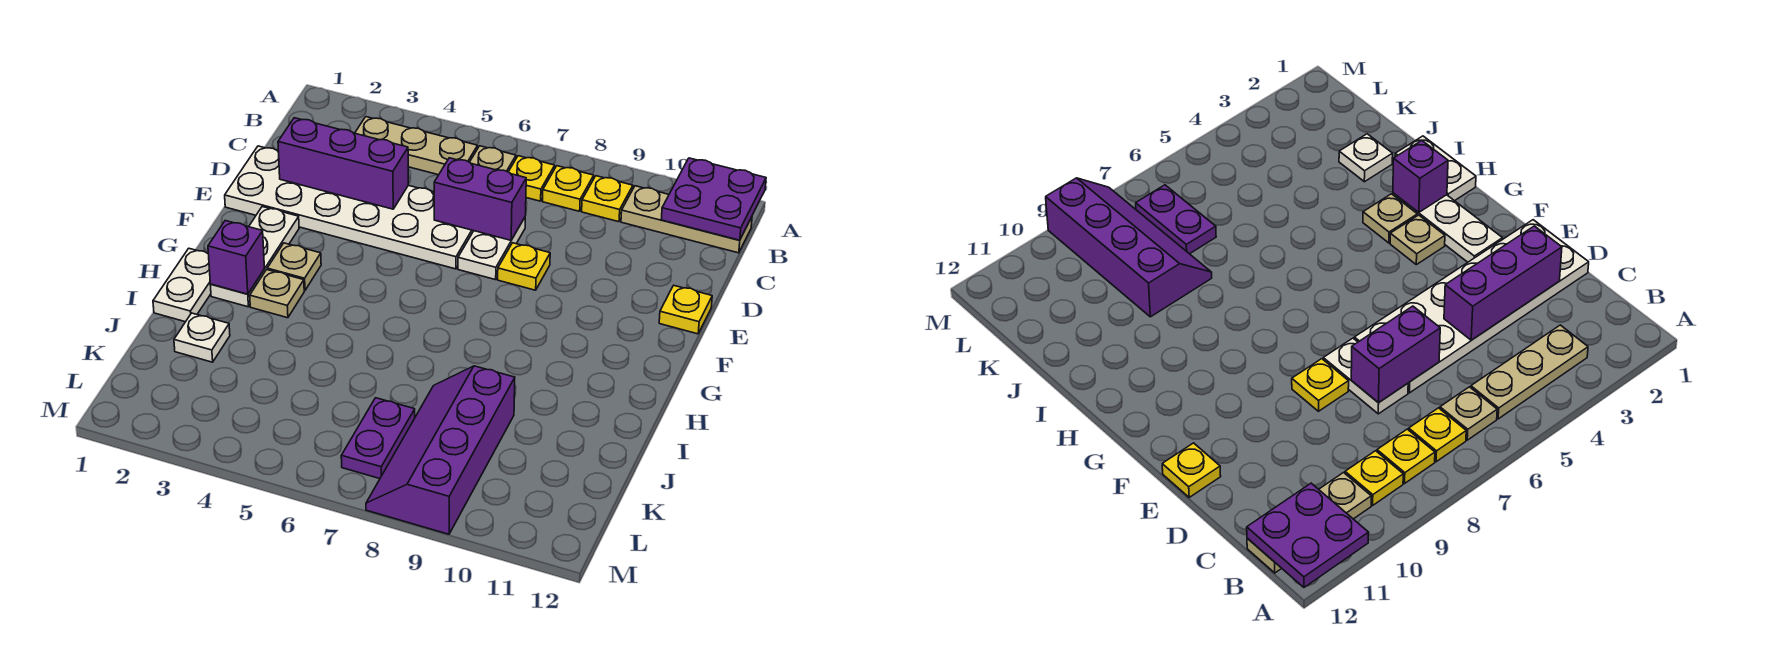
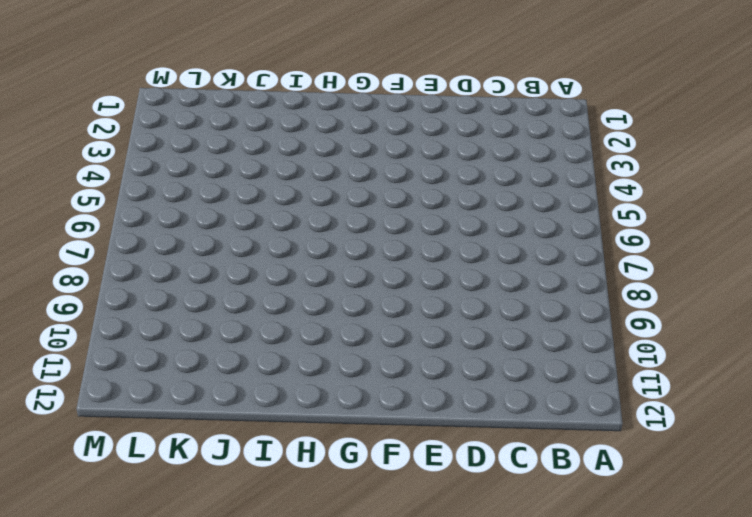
none -> tan plate B3:B5 level 1
none -> tan plate B6 level 1
none -> yellow plate B7 level 1

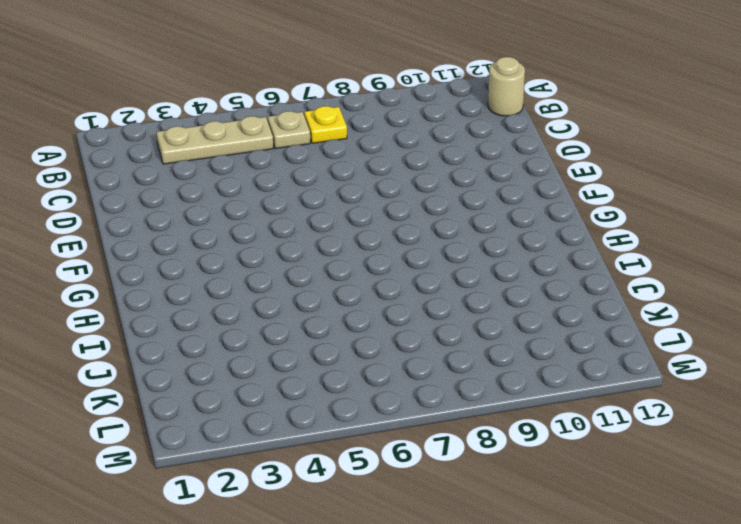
tan round brick B12 level 1 -> tan plate B10:B12 level 1
none -> yellow plate B8 level 1
none -> yellow plate B9 level 1
none -> white plate D1:E6 level 1

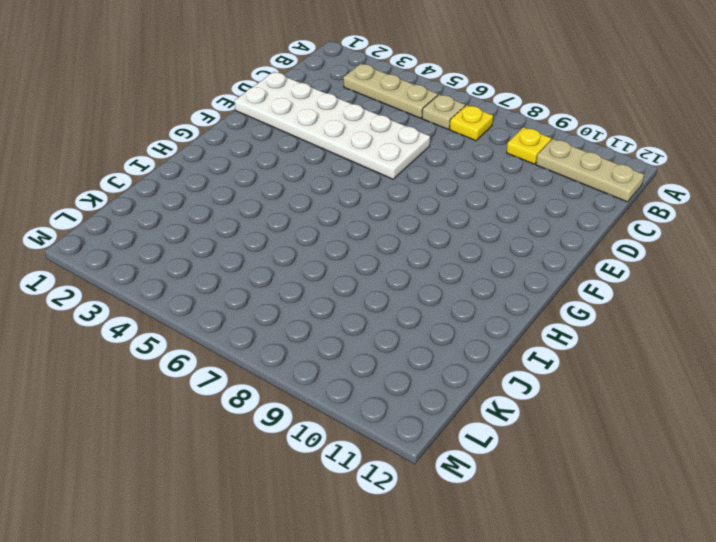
none -> yellow plate B8 level 1
none -> white plate D7:E7 level 1
none -> yellow plate E8 level 1

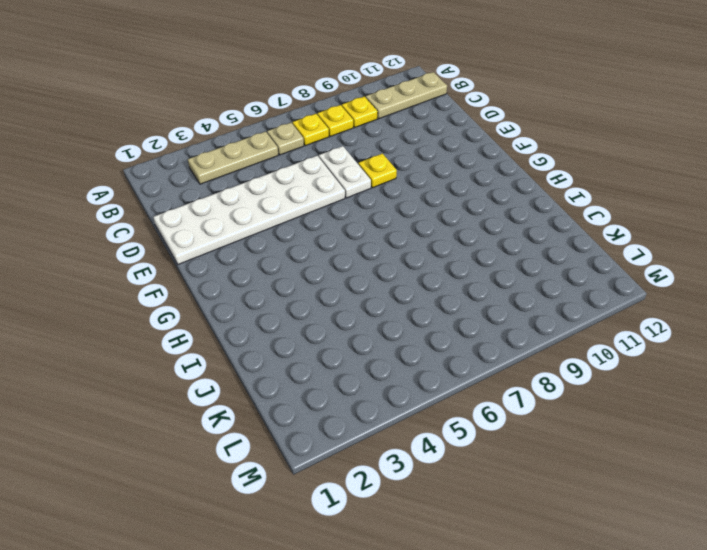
none -> yellow plate E12 level 1
none -> white plate F2:H2 level 1
none -> tan plate G3 level 1

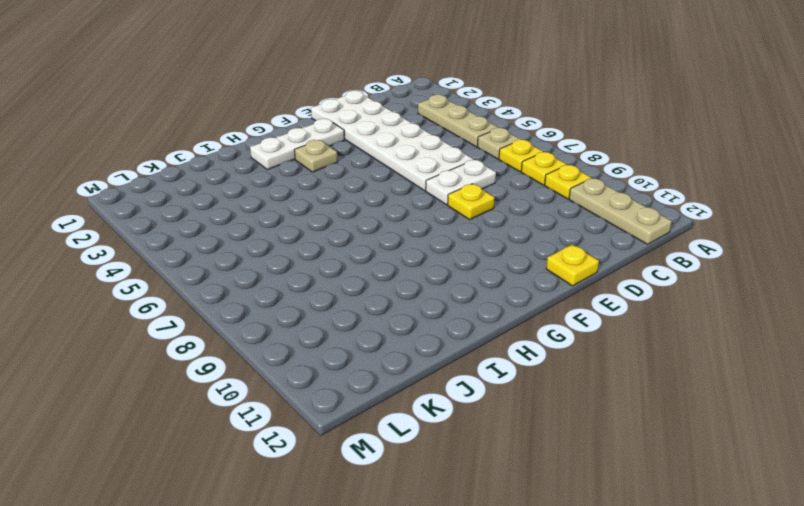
none -> white plate H1:I1 level 1
none -> tan plate H3 level 1
none -> white plate J2 level 1

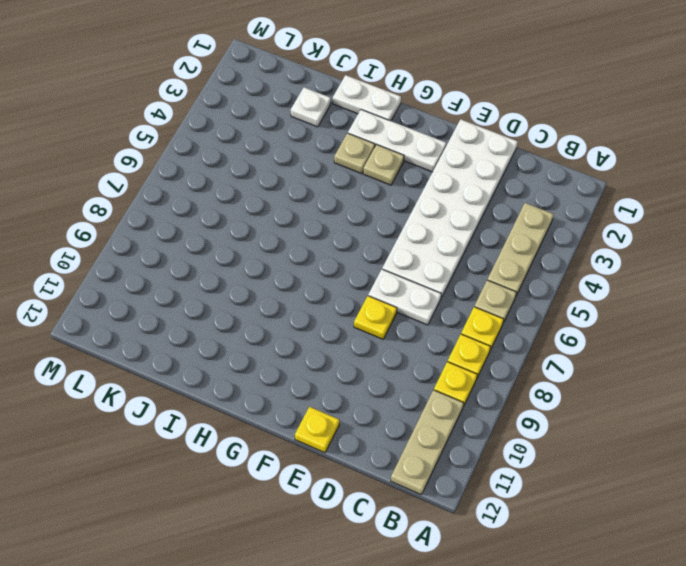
none -> purple slope J8:M9 level 1 top 9
none -> purple plate K7:L7 level 1
none -> purple plate A11:B12 level 2

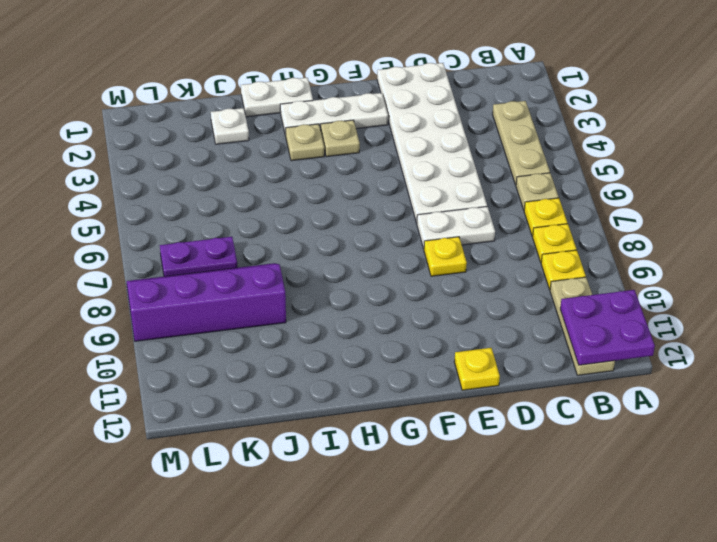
none -> purple brick D2:D4 level 2
none -> purple brick D6:D7 level 2
none -> purple brick H2 level 2

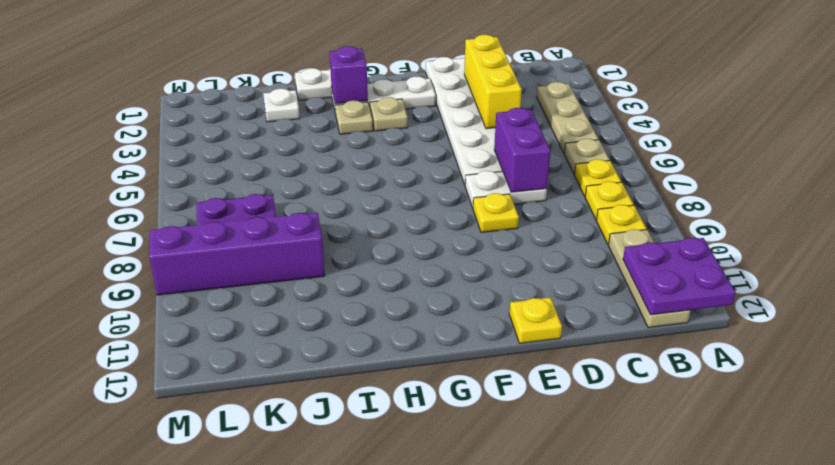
yellow brick D2:D4 level 2 -> purple brick D2:D4 level 2

